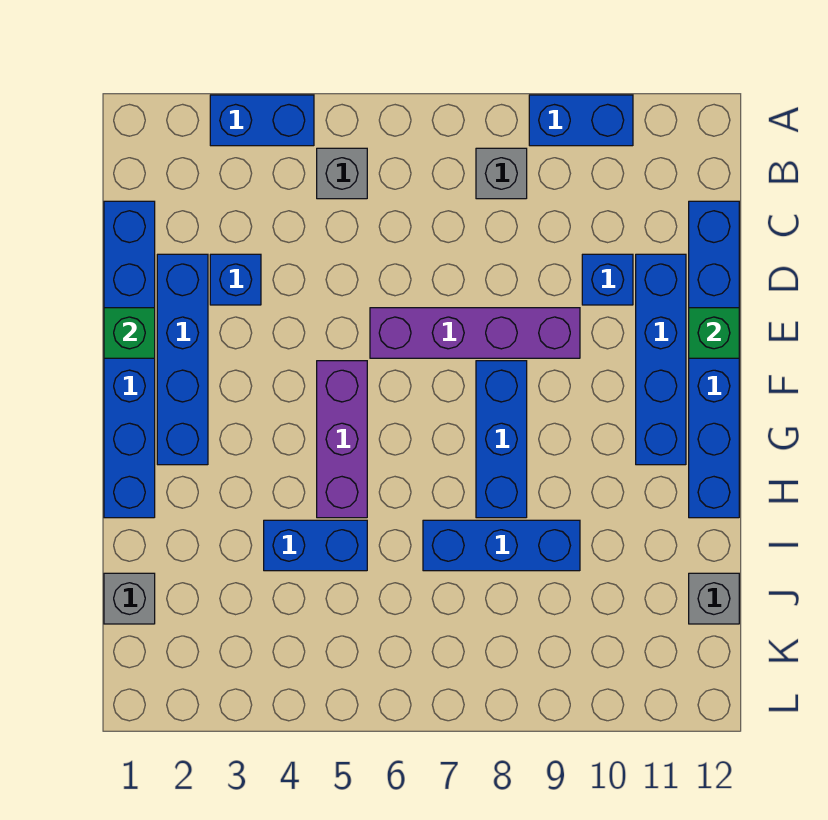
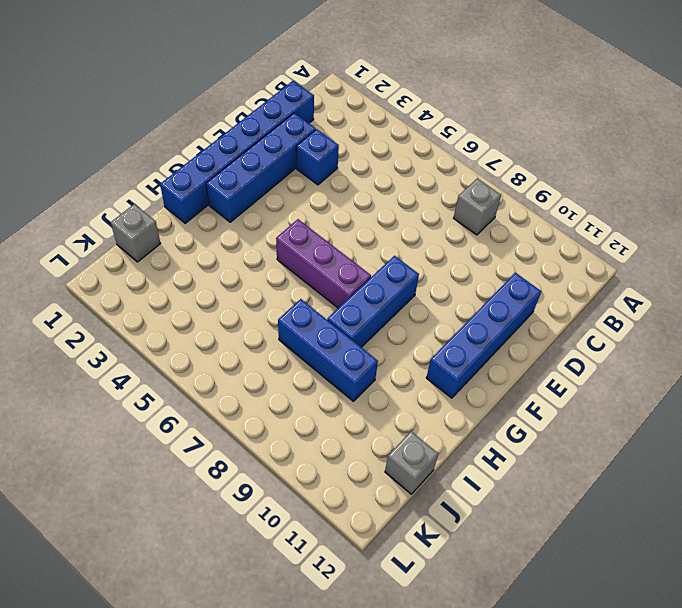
purple brick G5:G7 level 1 -> purple brick F5:H5 level 1
none -> blue brick A3:A4 level 1
none -> blue brick A9:A10 level 1
none -> grey brick B5 level 1

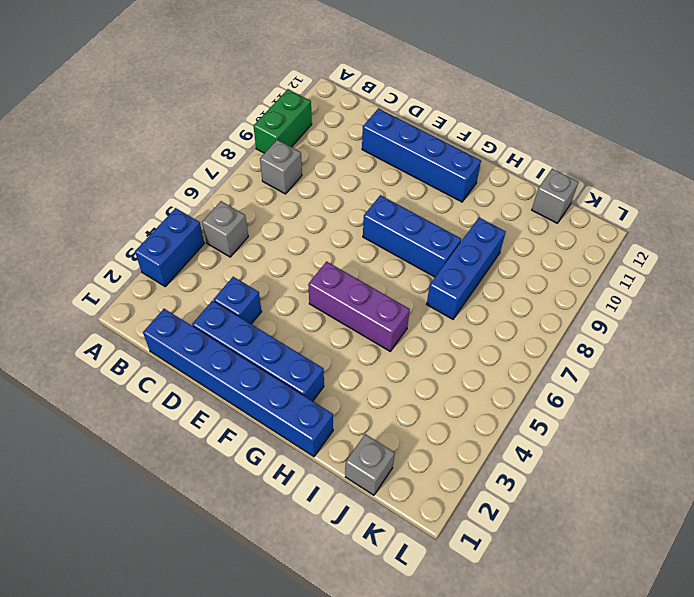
green brick A9:A10 level 1 -> blue brick A9:A10 level 1
none -> blue brick C12:H12 level 1
none -> blue brick D10 level 1
none -> purple brick E6:E9 level 1

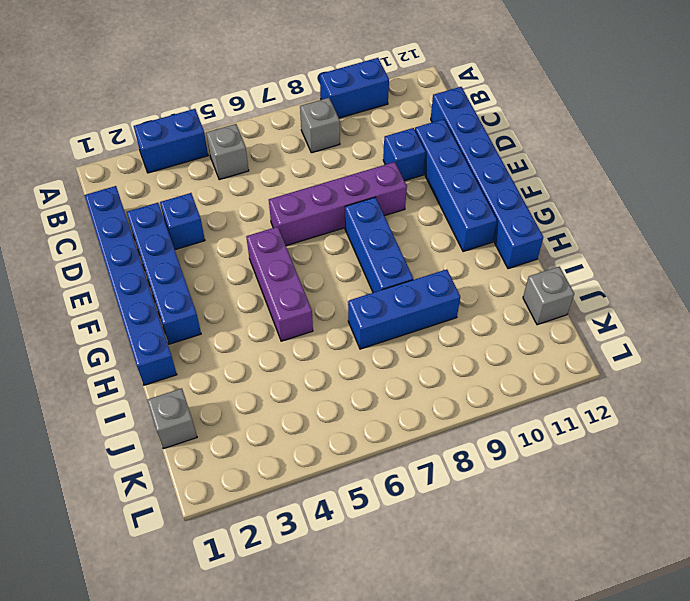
none -> blue brick I4:I5 level 1
none -> green brick E1 level 2
none -> green brick E12 level 2

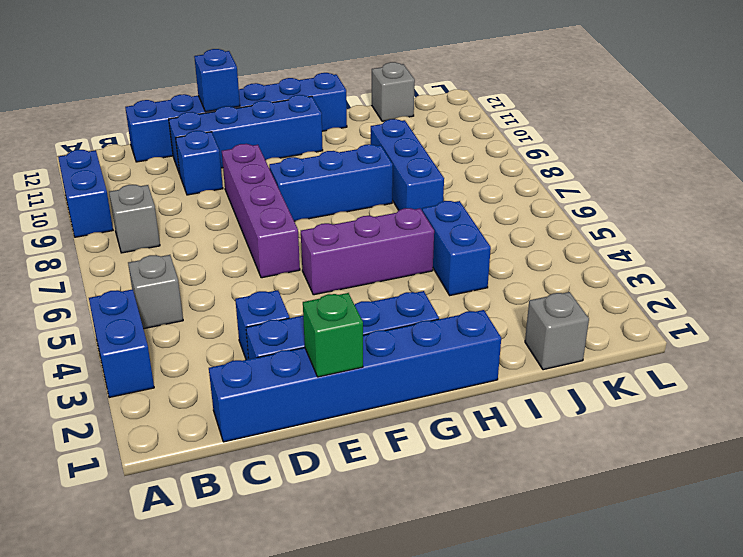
blue brick E12 level 2 -> green brick E12 level 2

